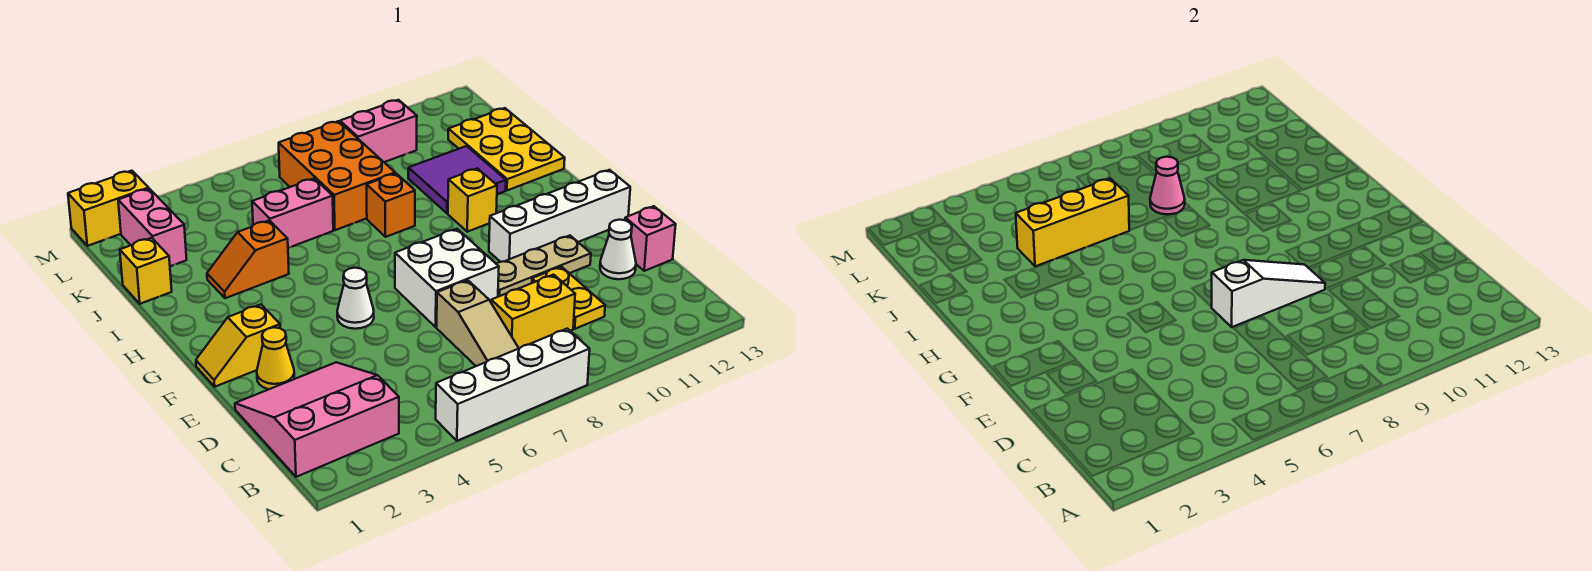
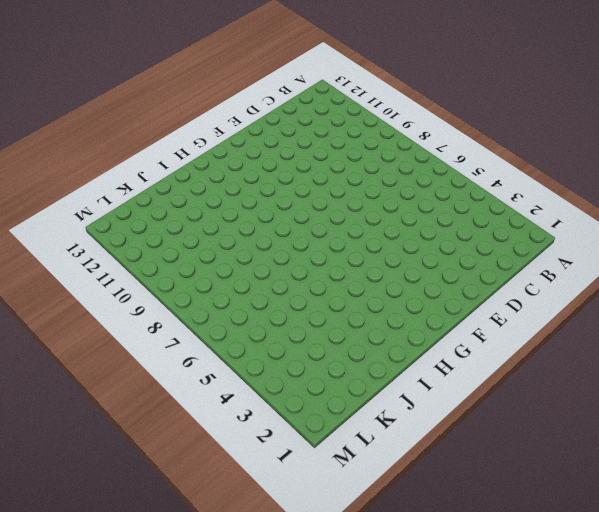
none -> white brick A5:A8 level 1
none -> pink slope B1:D3 level 1 top B
none -> tan slope B7:D7 level 1 top D

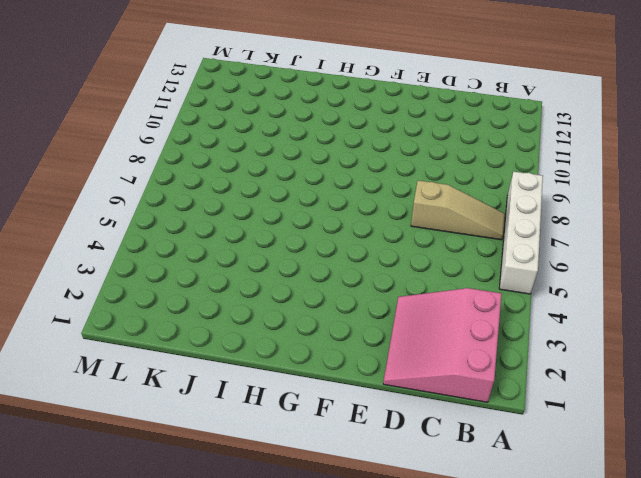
none -> yellow brick C8:C9 level 1
none -> yellow plate C10:D10 level 1
none -> white cone D12 level 1

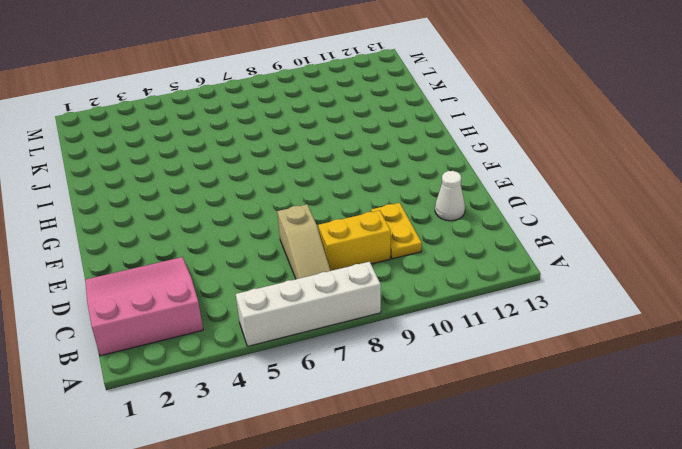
none -> pink brick D13 level 1
none -> yellow cone E2 level 1
none -> white brick E7:F8 level 1

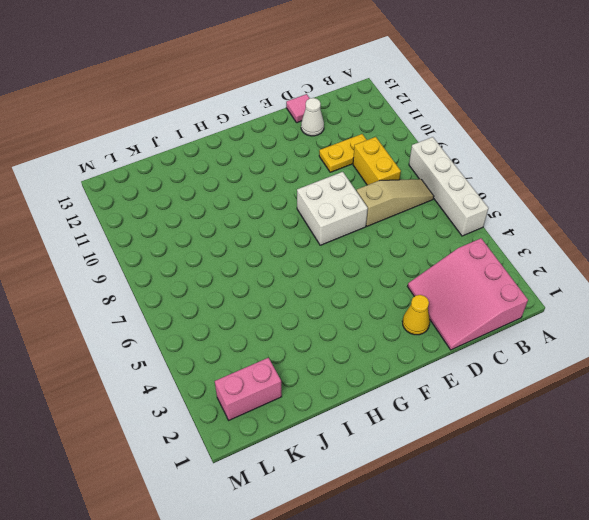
pink tile D13 level 1 -> pink brick D13 level 1
none -> tan plate E9:E11 level 1
none -> yellow slope F1:F2 level 1 top 2
none -> white cone F5 level 1

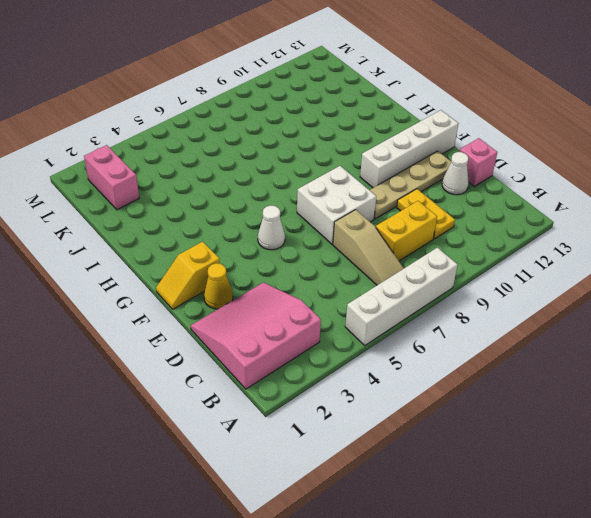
tan plate E9:E12 level 1 -> tan plate E9:E11 level 1
none -> yellow brick H10 level 1
none -> orange slope I3:I4 level 1 top 4
none -> orange brick I8 level 1

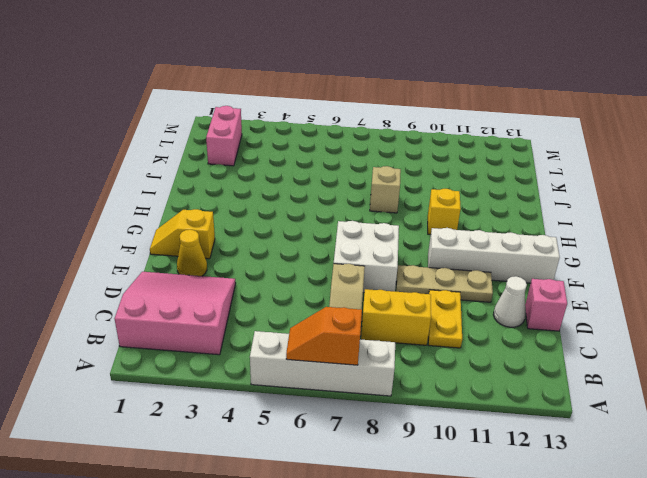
orange slope A6:A7 level 2 top 7 -> orange slope I3:I4 level 1 top 4
tan brick I8 level 1 -> orange brick I8 level 1
none -> white cone F5 level 1
none -> purple tile I10:J11 level 1
none -> yellow plate I12:K13 level 1

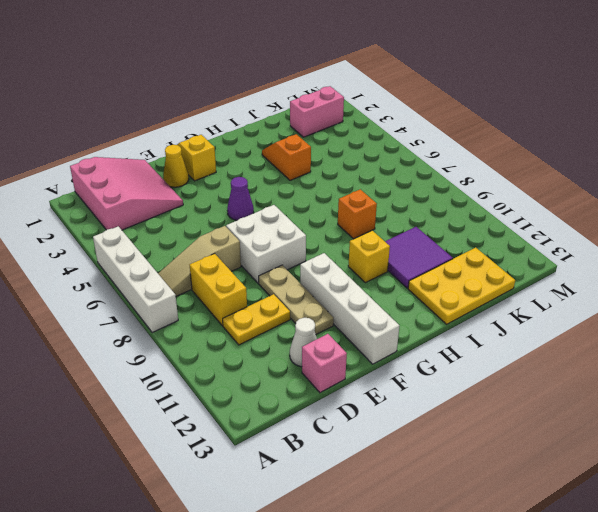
purple cone F5 level 1 -> white cone F5 level 1
none -> yellow brick J1 level 1
none -> pink brick J5:J6 level 1
none -> orange brick J7:L8 level 1

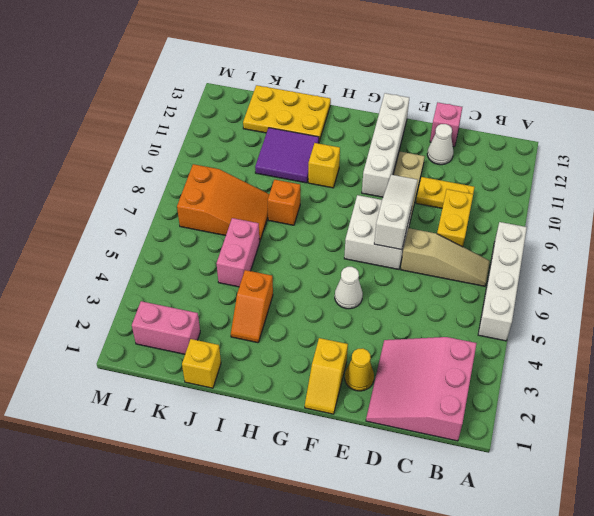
orange slope J7:L8 level 1 top L -> orange brick J7:L8 level 1
none -> pink brick L9:L10 level 1
none -> yellow brick M1:M2 level 1
none -> yellow brick J4:J6 level 2

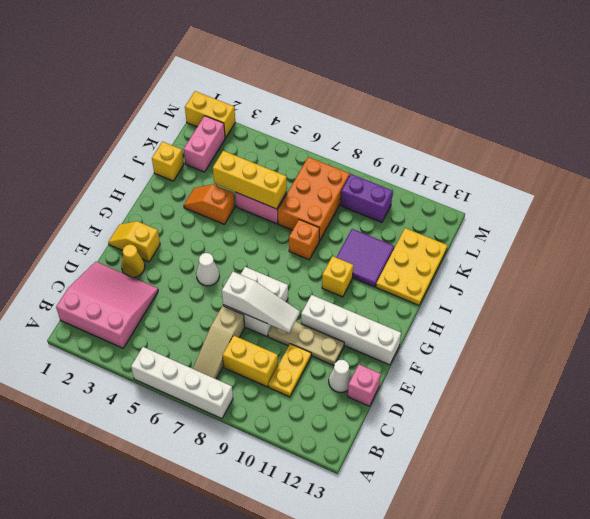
purple brick L9:L10 level 1 -> pink brick L9:L10 level 1
none -> pink cone J8 level 2

